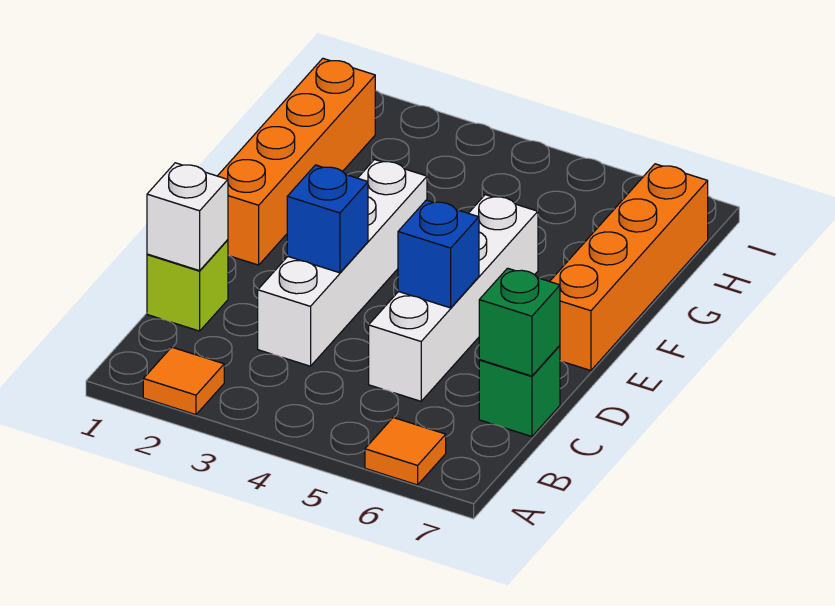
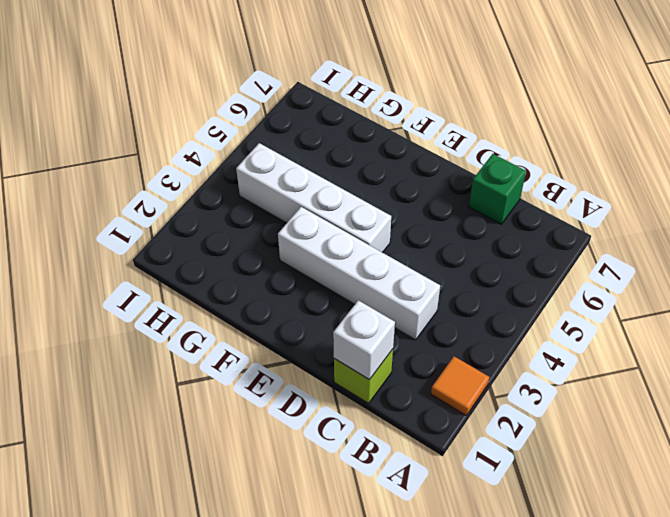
white brick E4:H4 level 1 -> white brick C5:F5 level 1
none -> orange tile A6 level 1
none -> orange brick E1:H1 level 1
none -> orange brick E7:H7 level 1

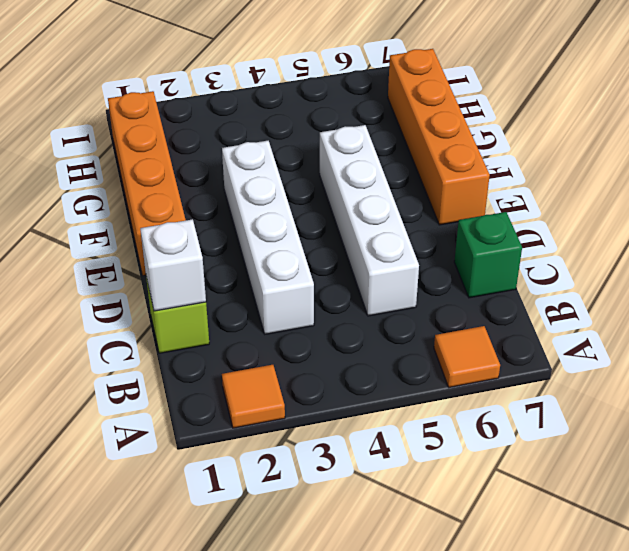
none -> green brick C7 level 2
none -> blue brick D3 level 2
none -> blue brick D5 level 2

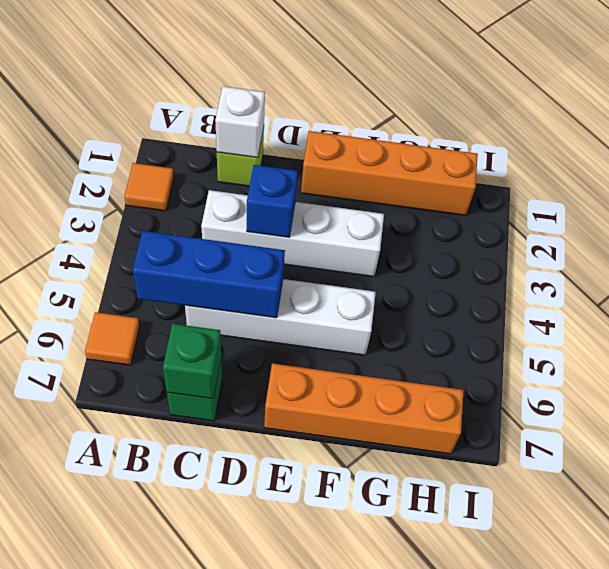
blue brick B5:D5 level 2 -> blue brick D5 level 2

